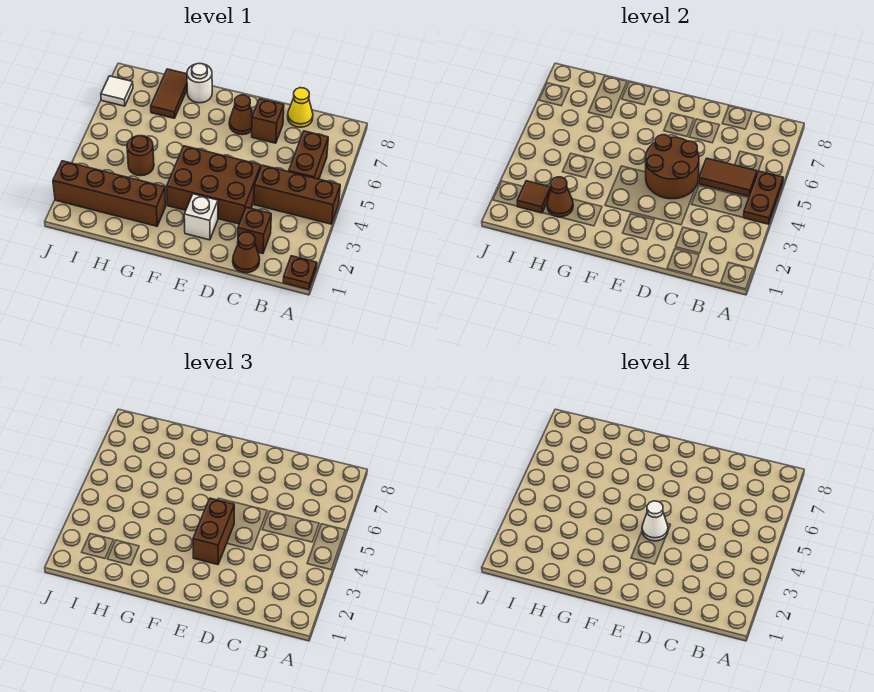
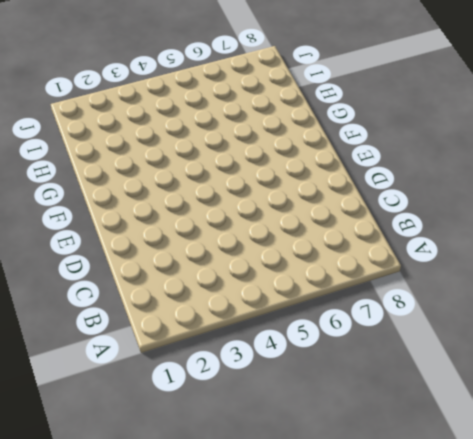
none -> brown plate A1 level 1
none -> brown brick A4:C4 level 1
none -> brown brick B5:B6 level 1

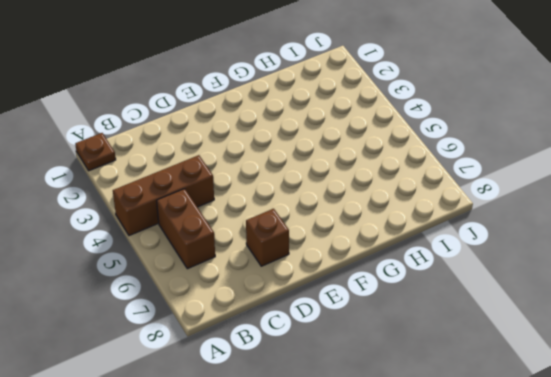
none -> brown cone C1 level 1
none -> brown brick C2 level 1
none -> yellow cone C8 level 1

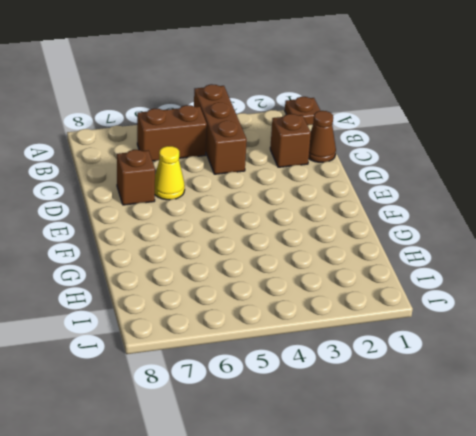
yellow cone D6 level 1 -> yellow cone C8 level 1
none -> brown brick D3:F4 level 1
none -> white brick E2 level 1
none -> brown cone E7 level 1

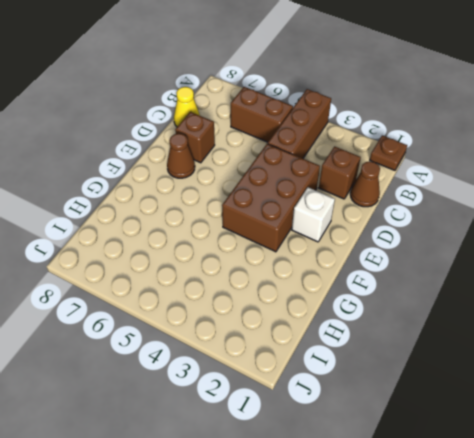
none -> brown brick G2:J2 level 1
none -> white round brick G8 level 1
none -> brown round brick H4 level 1

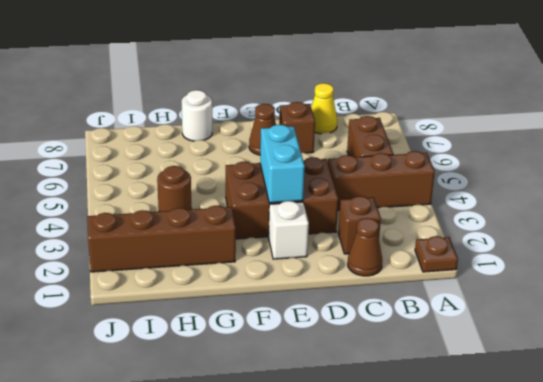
cyan brick E3:E4 level 2 -> brown round brick D4:E5 level 2
none -> brown tile H7:H8 level 1
none -> white tile J7 level 1
none -> brown plate A4:A5 level 2

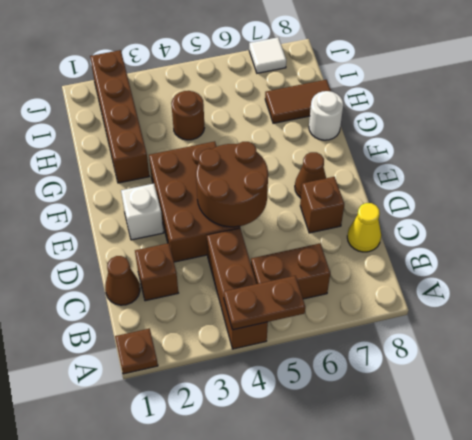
none -> brown tile B5:C5 level 2
none -> brown cone H2 level 2
none -> brown tile I2 level 2

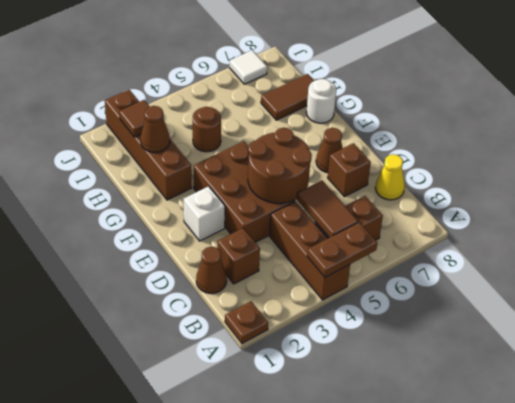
none -> brown brick E3:E4 level 3
none -> white cone E4 level 4

